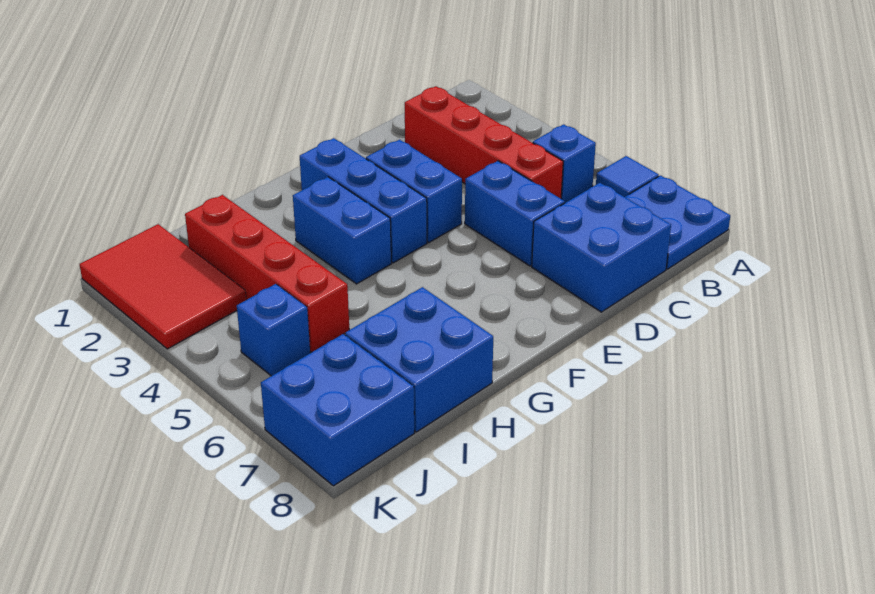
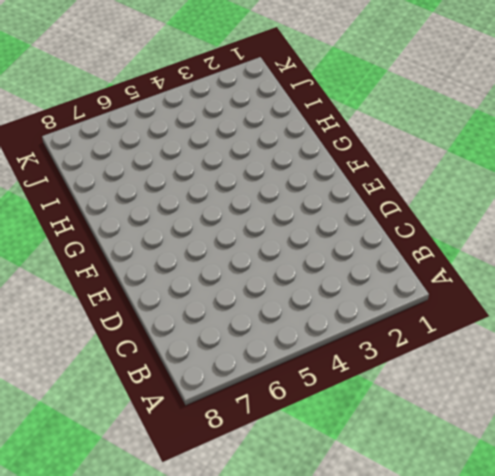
none -> blue tile A6 level 1
none -> blue plate A7:B8 level 1
none -> blue brick B5 level 1

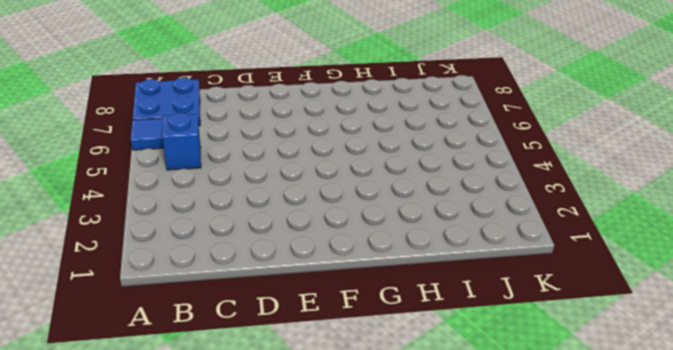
none -> red brick C2:C5 level 1
none -> blue brick C7:D8 level 1
none -> blue brick D5:D6 level 1

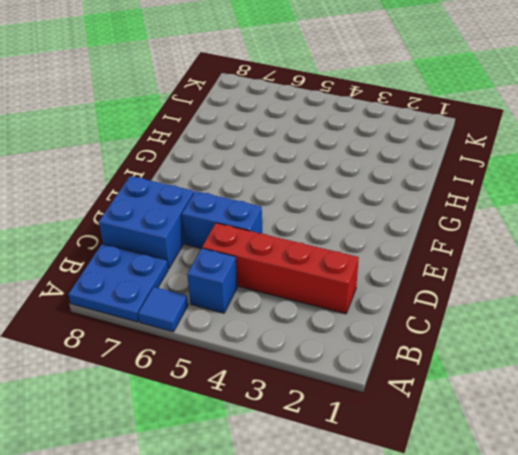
none -> blue brick E3:E4 level 1
none -> blue brick F2:F4 level 1
none -> blue brick G3:G4 level 1

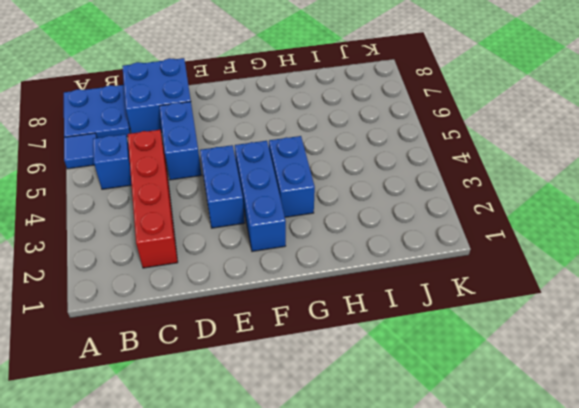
none -> blue brick H7:I8 level 1
none -> red brick I2:I5 level 1
none -> red tile J1:K3 level 1

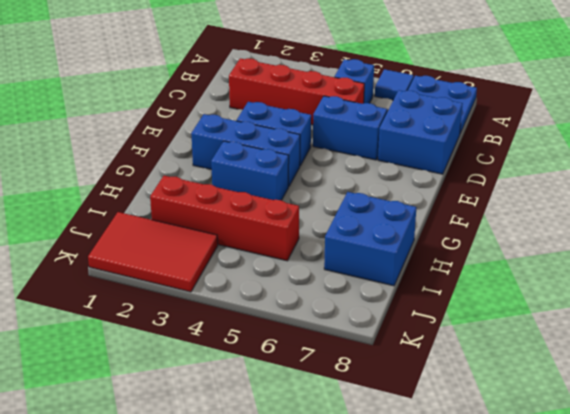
none -> blue brick J5 level 1
none -> blue brick J7:K8 level 1

